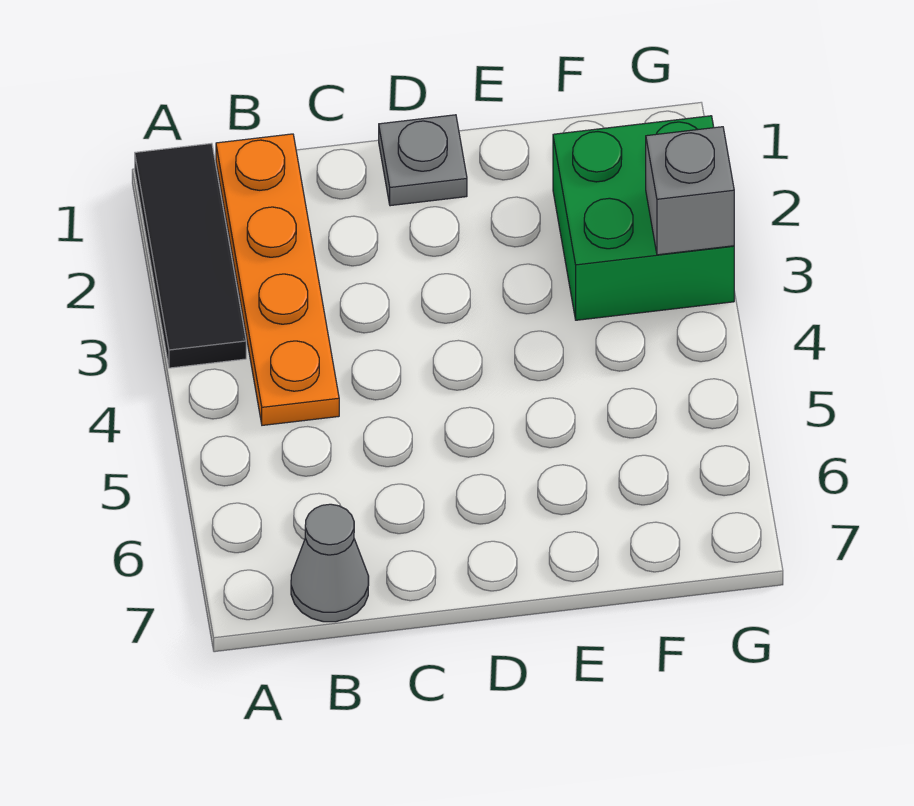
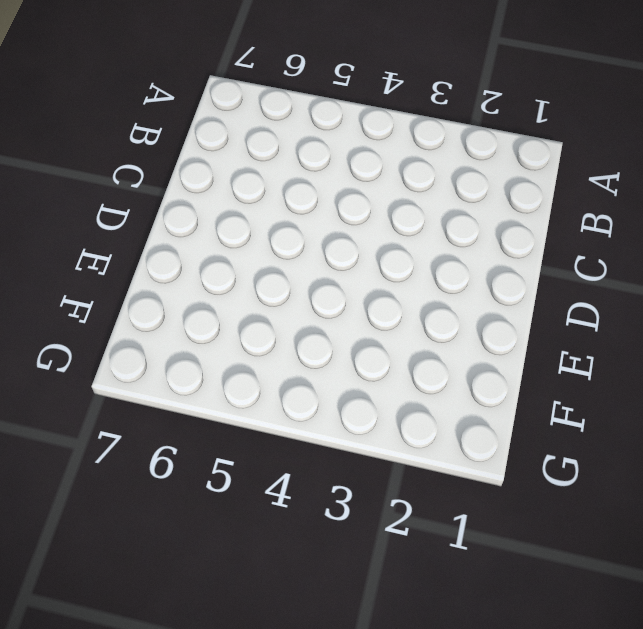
none -> black tile A1:A3 level 1
none -> orange plate B1:B4 level 1

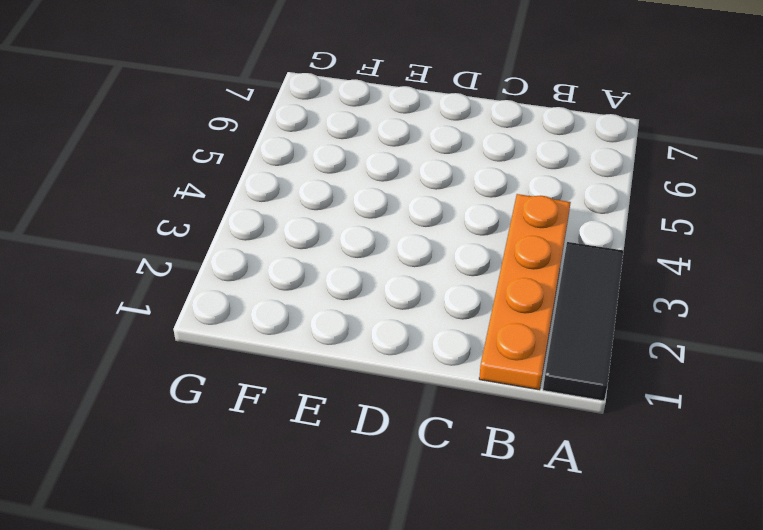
none -> grey cone B7 level 1
none -> grey plate D1 level 1

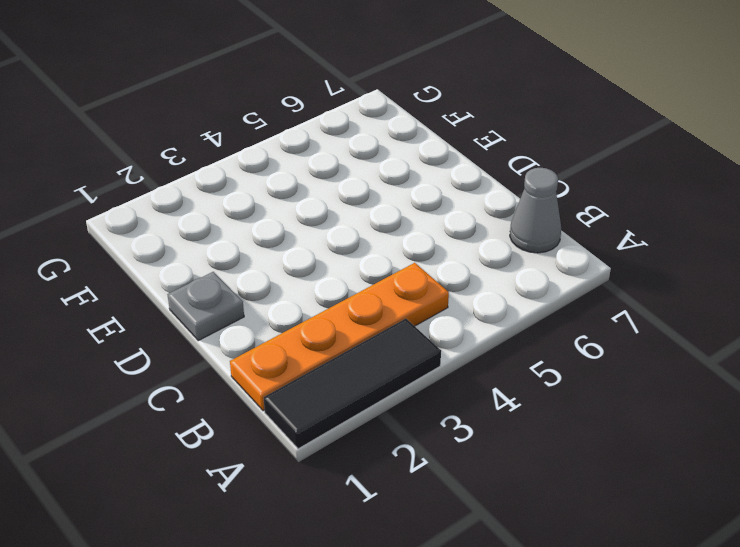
none -> green brick F2:G3 level 1
none -> grey brick G3 level 2

